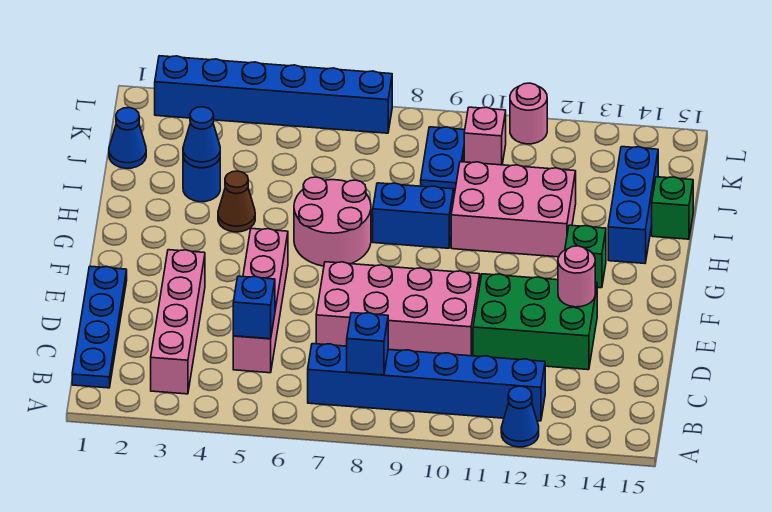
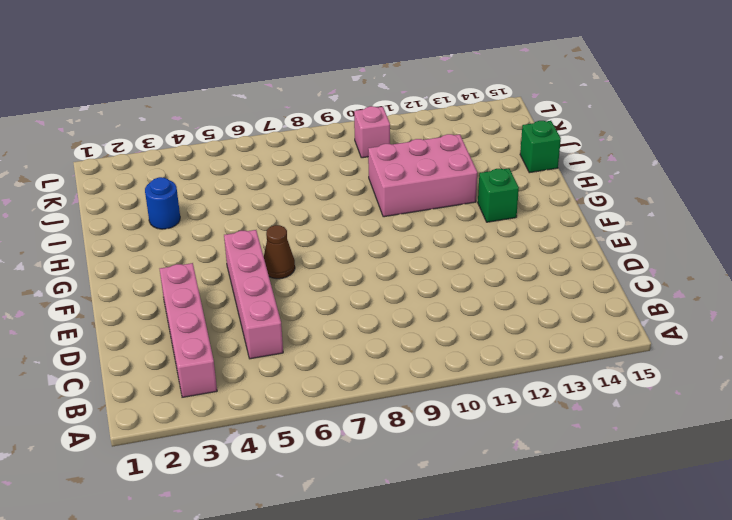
brown cone F6 level 1 -> brown cone H4 level 1
none -> blue cone A12 level 1
none -> blue plate B1:E1 level 1
none -> blue brick B7:B12 level 1

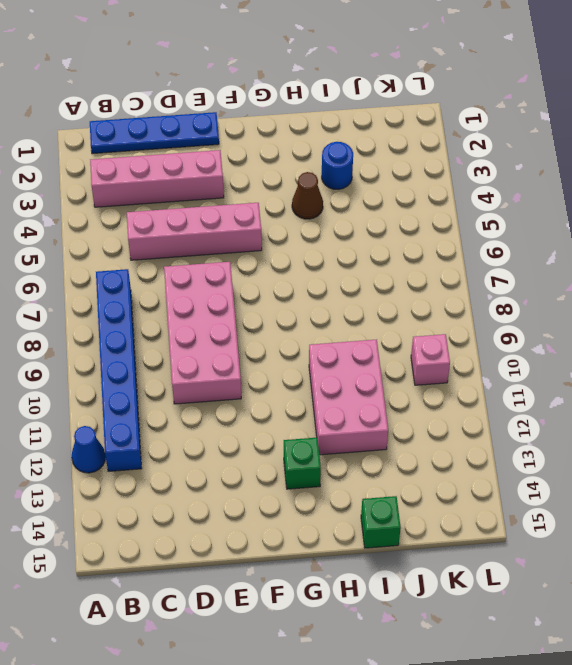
none -> green brick D11:E13 level 1
none -> pink round brick G6:H7 level 1
none -> blue brick H8:H9 level 1

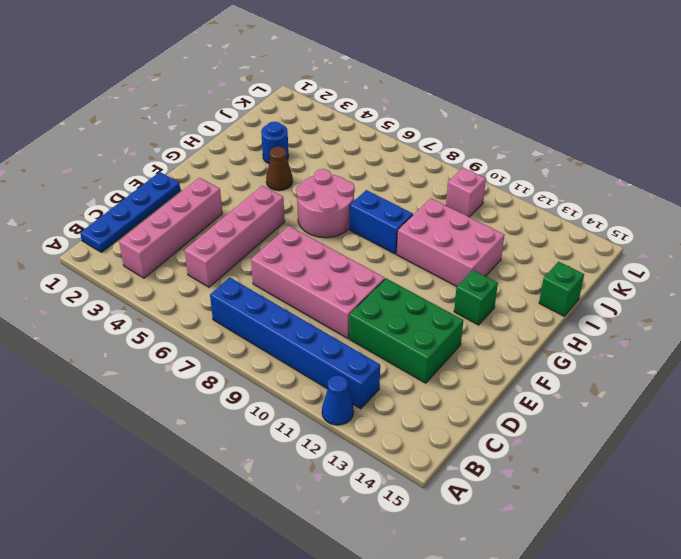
none -> blue brick H14:J14 level 1
none -> blue cone J1 level 1
none -> blue plate J9:K9 level 1

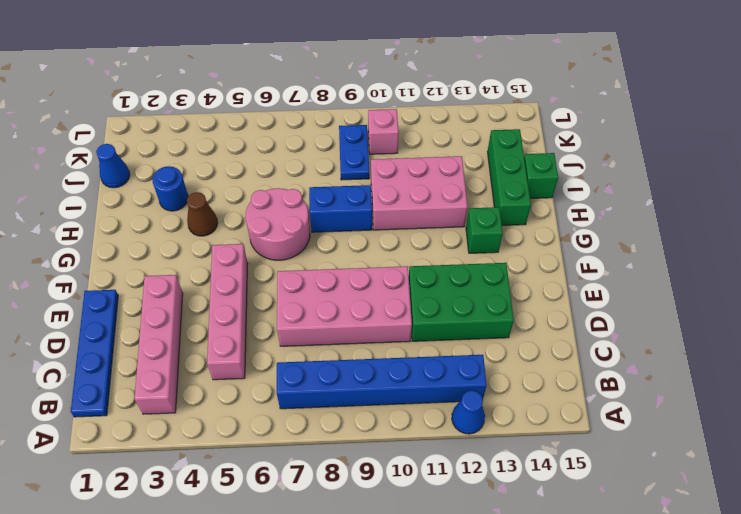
green brick H14:J14 level 1 -> blue brick H14:J14 level 1
none -> blue brick L2:L7 level 1
none -> pink round brick L11 level 1
none -> blue brick B8 level 2

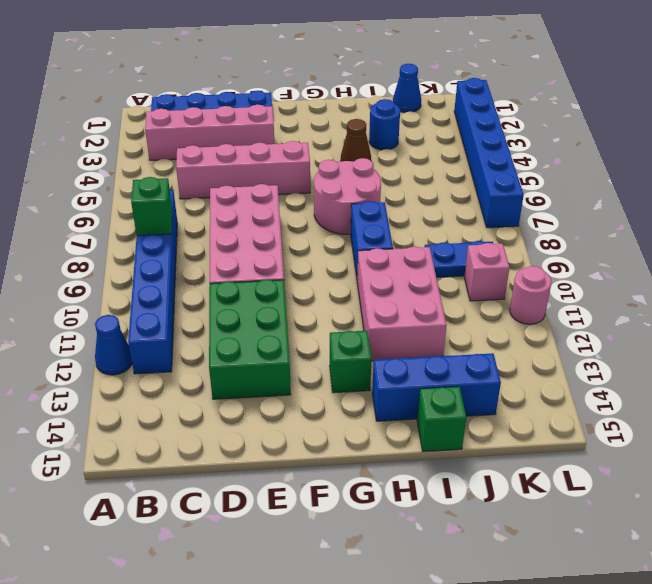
green brick B8 level 2 -> blue brick B8 level 2
none -> blue brick C5 level 2
none -> pink round brick E13 level 2
none -> blue cone I3 level 2

